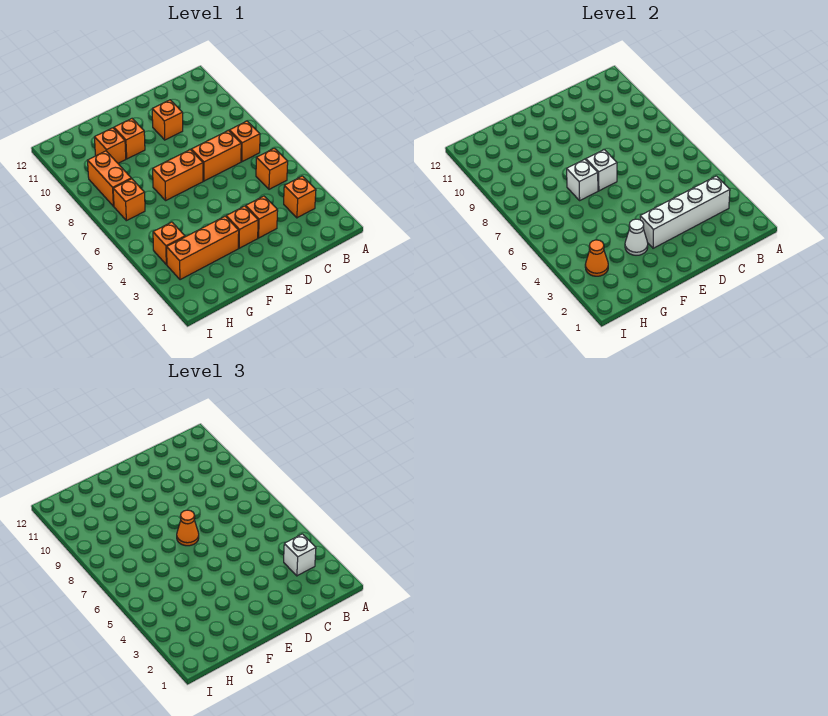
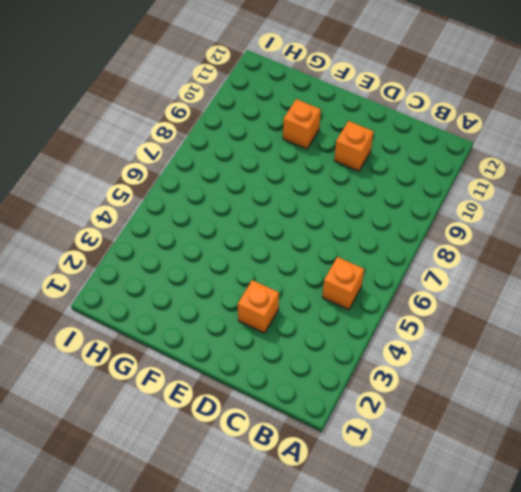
none -> orange brick B3 level 1
none -> orange brick B7 level 1
none -> orange brick C7:D7 level 1

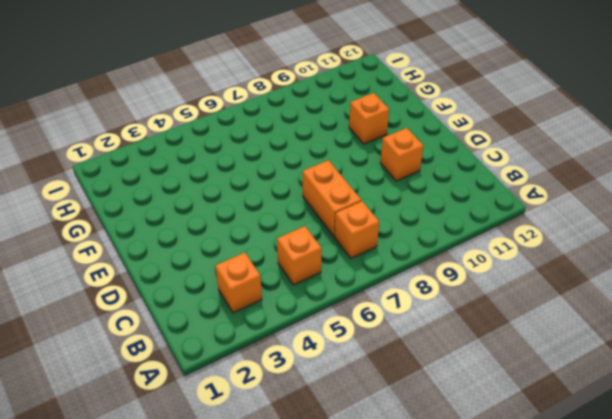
none -> orange brick D3 level 1
none -> orange brick E3 level 1
none -> orange brick E7:F7 level 1

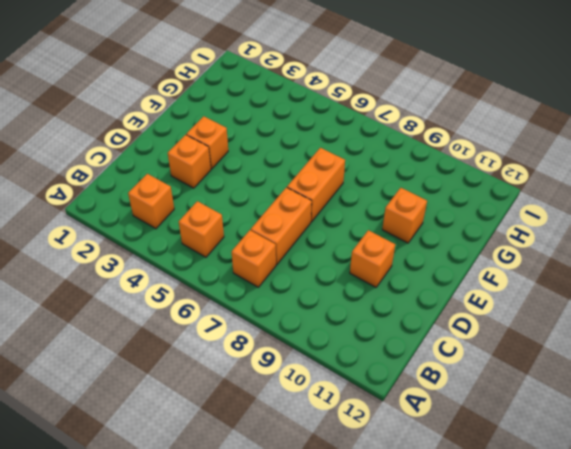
none -> orange brick F3:H3 level 1
none -> orange brick G10 level 1
none -> orange brick H4 level 1

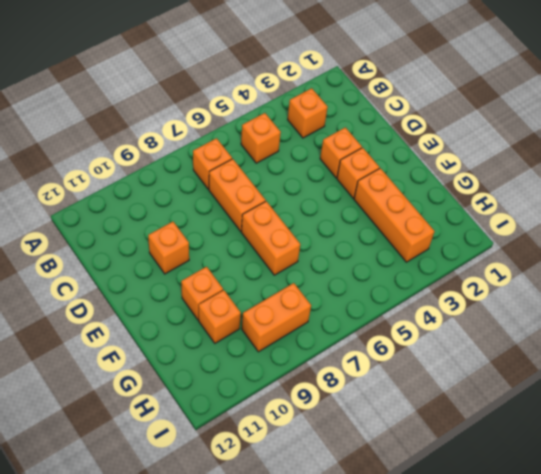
none -> orange brick H4 level 1
none -> orange brick H7 level 1
none -> white brick B3:E3 level 2

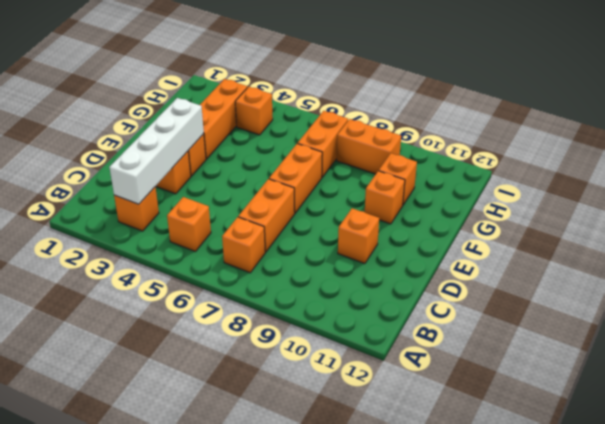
orange brick G7:H7 level 1 -> orange brick H7 level 1
none -> white brick E7 level 2
none -> white cone F3 level 2
none -> white brick F7 level 2

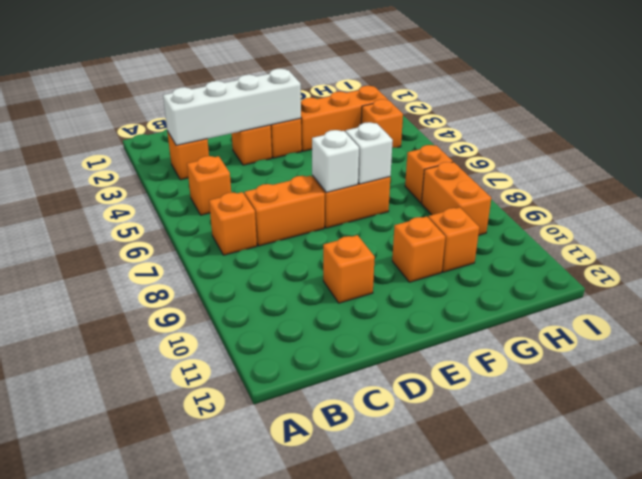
none -> white cone F3 level 2
none -> orange cone H3 level 2
none -> white brick B3 level 3

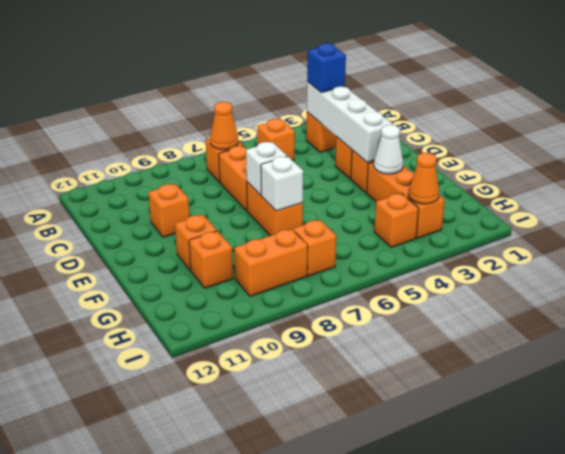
blue brick B3 level 3 -> white brick B3 level 3
orange cone B7 level 2 -> orange cone E7 level 3

